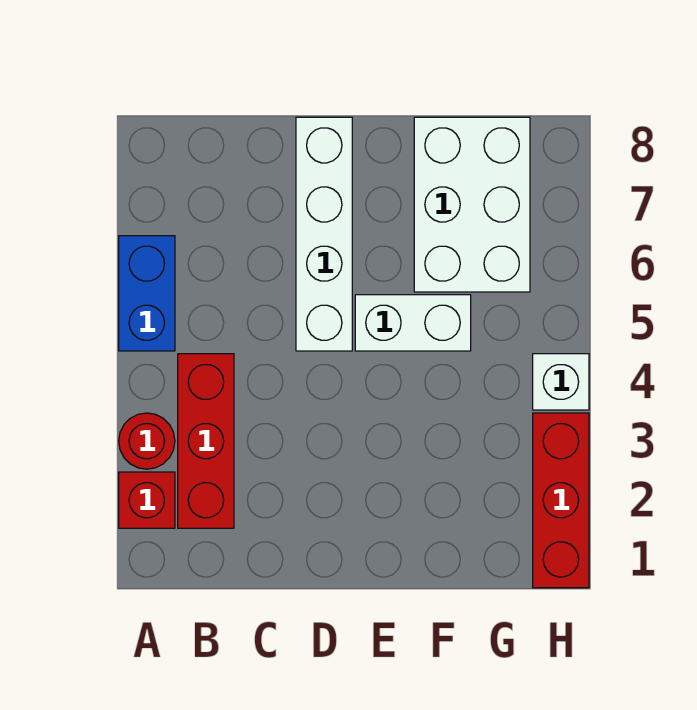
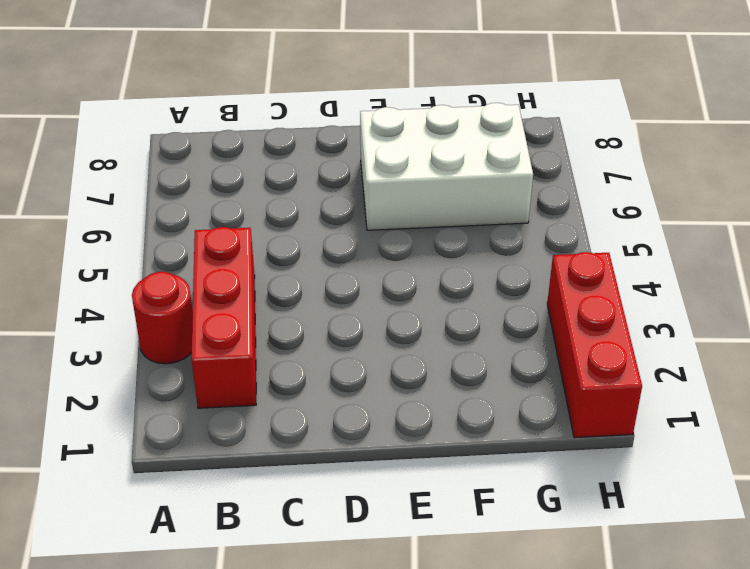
white brick E6:G7 level 1 -> white brick F6:G8 level 1
none -> red brick A2 level 1
none -> blue brick A5:A6 level 1

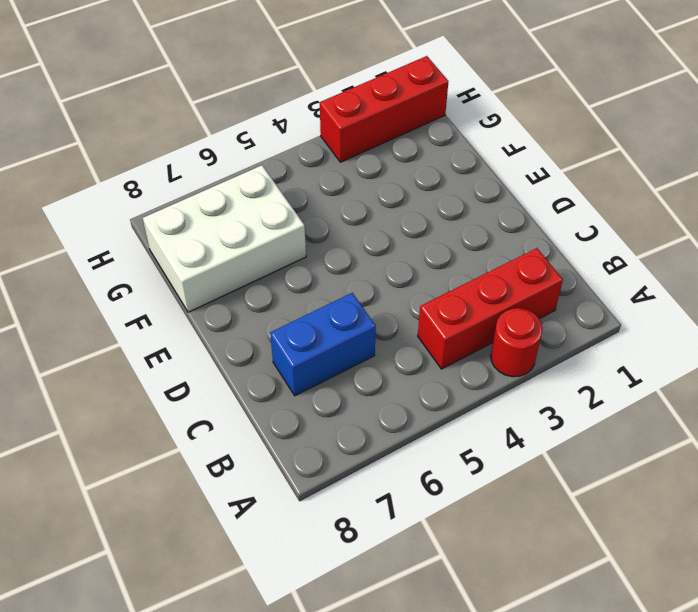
blue brick C6:C7 level 1 -> blue brick A5:A6 level 1
none -> red brick A2 level 1
none -> white brick D5:D8 level 1

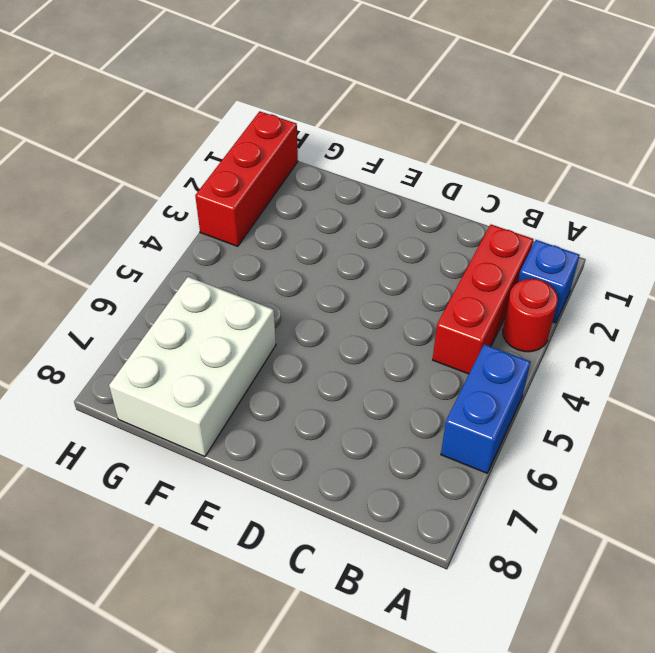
blue brick A2 level 1 -> red brick A2 level 1
none -> white brick D5:D8 level 1
none -> white brick E5:F5 level 1

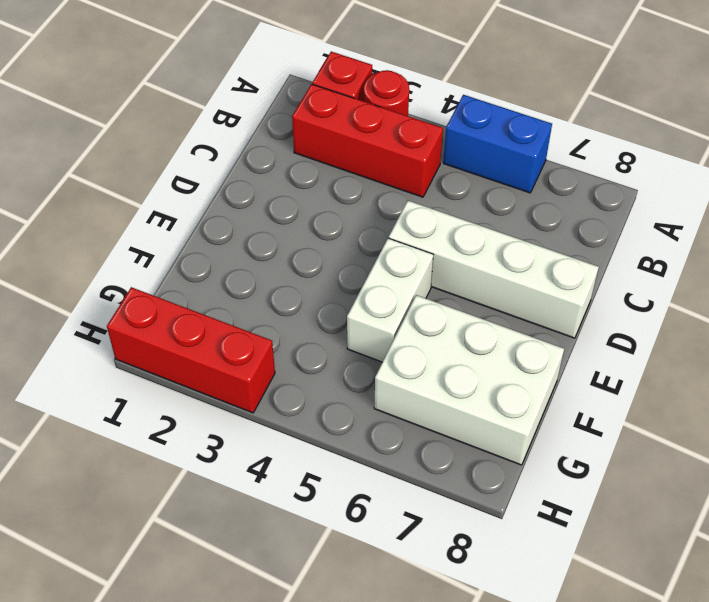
none -> white brick H4 level 1

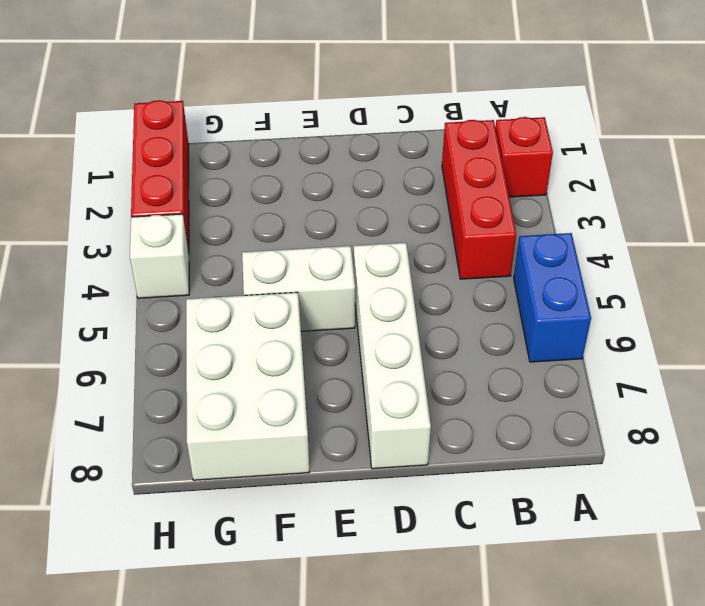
none -> red round brick A3 level 1

